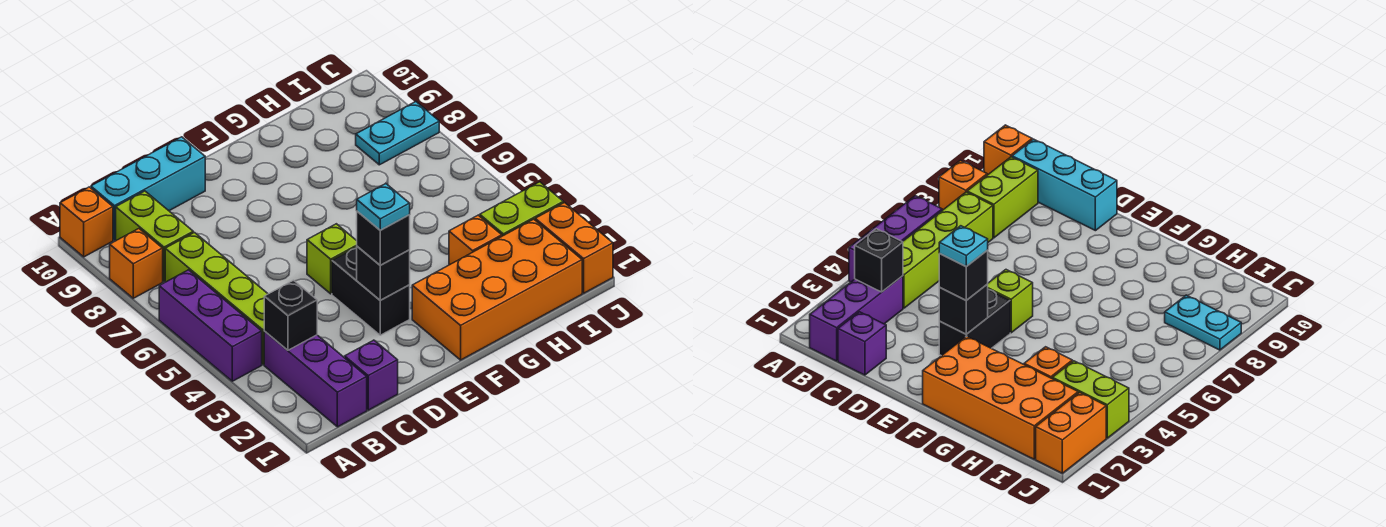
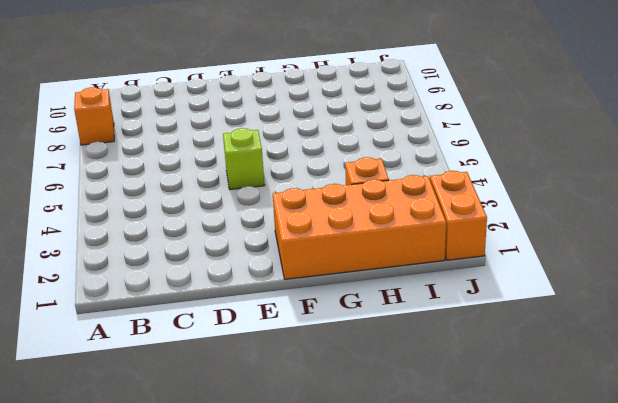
none -> purple brick A4:A6 level 1
none -> orange brick A10 level 1
none -> purple brick B1:B3 level 1

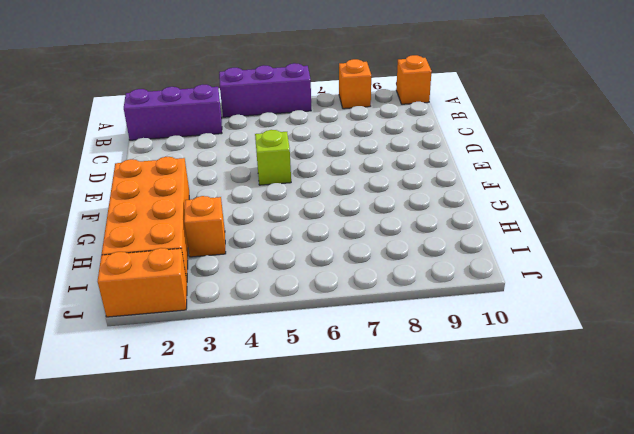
none -> lime brick B4:B7 level 1
none -> lime brick B8:B9 level 1
none -> cyan brick B10:D10 level 1

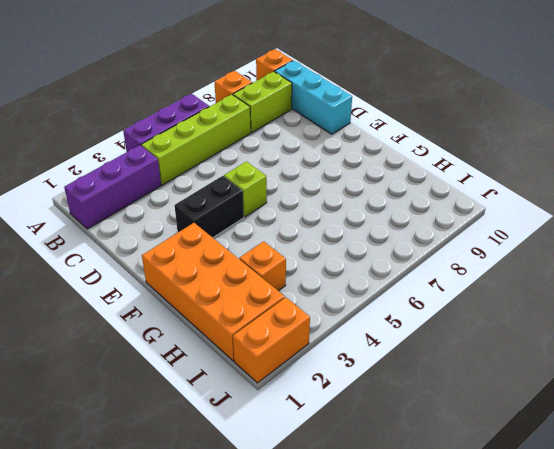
none -> purple brick C1 level 1
none -> lime brick I3:J3 level 1
none -> cyan plate I8:J8 level 1

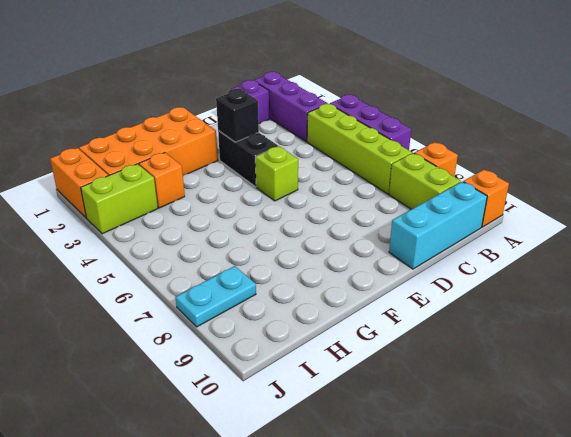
none -> black brick B3 level 2
none -> black brick E3 level 3
none -> cyan plate E3 level 4

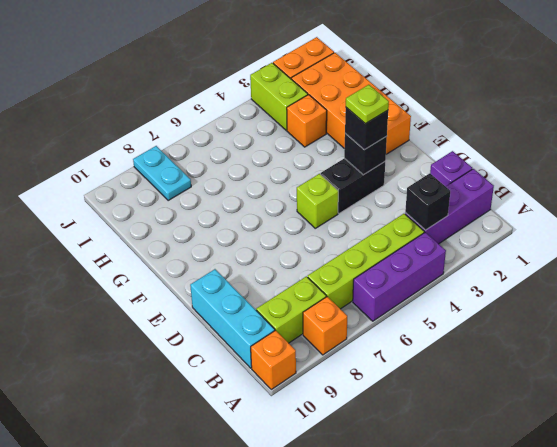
lime plate E3 level 4 -> cyan plate E3 level 4

